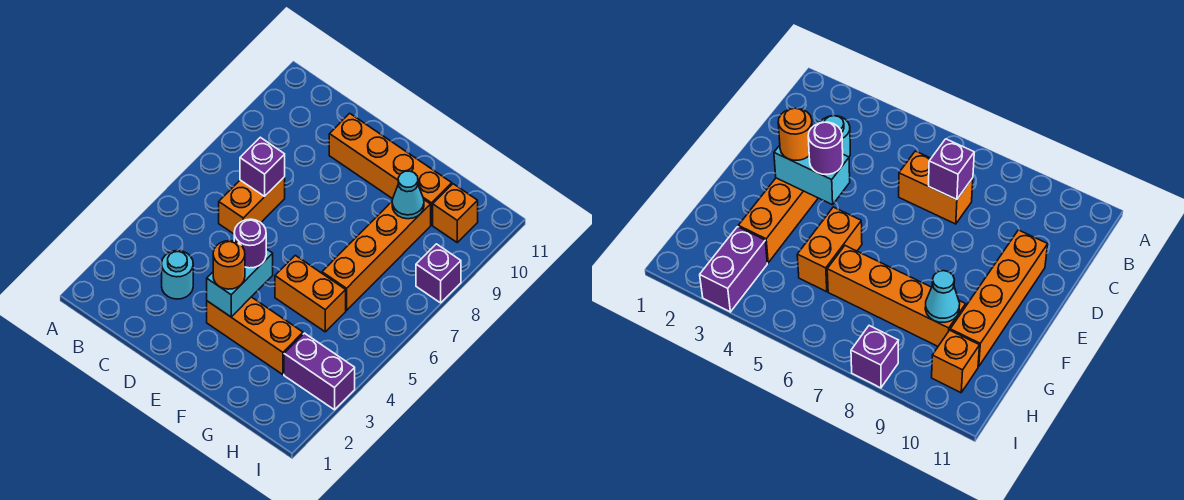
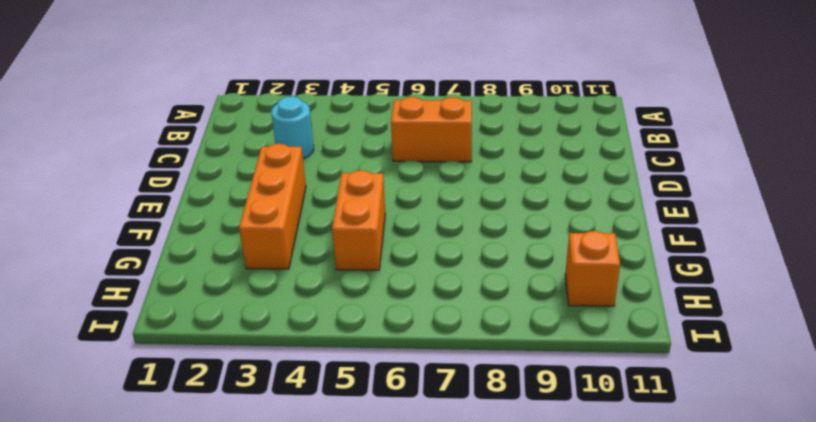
none -> orange brick D10:G10 level 1
none -> orange brick G6:G9 level 1
none -> purple brick H3:I3 level 1

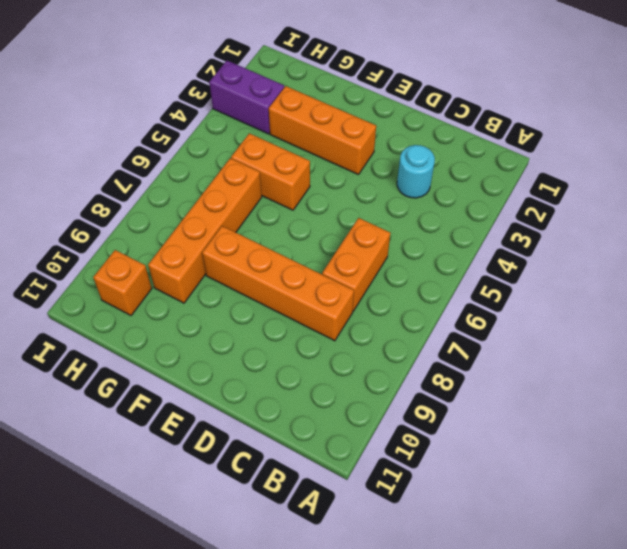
orange brick C8:F8 level 1 -> orange brick D10:G10 level 1
none -> purple brick I8 level 1
none -> purple brick C7 level 2
none -> cyan brick E3:E4 level 2

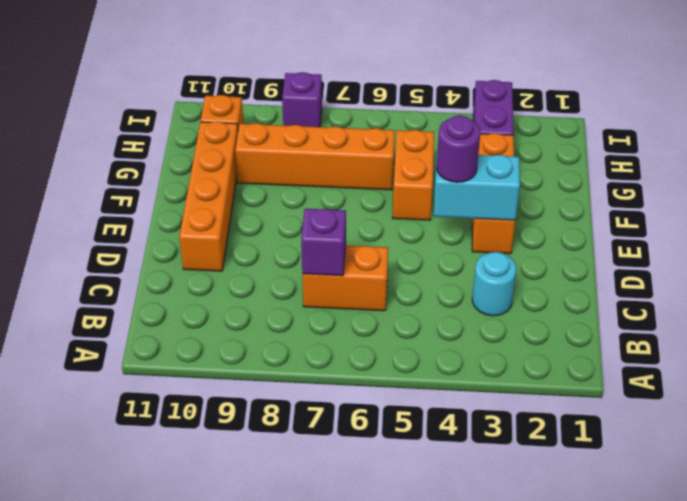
none -> cyan cone G9 level 2
none -> orange round brick E3 level 3

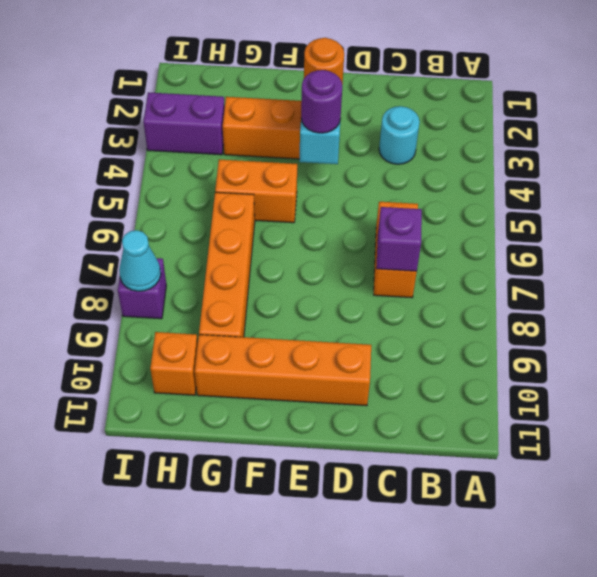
cyan cone I8 level 2 -> cyan cone G9 level 2

